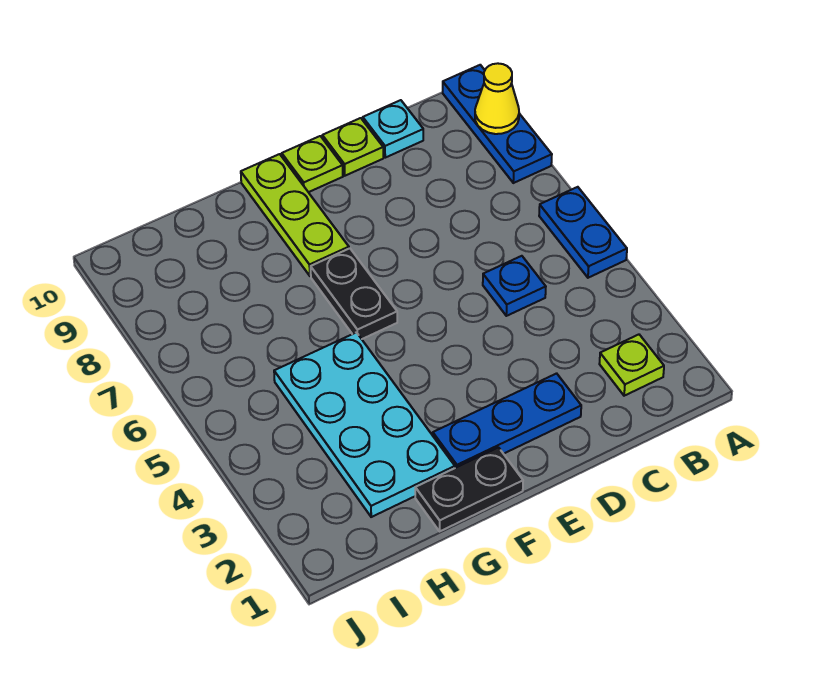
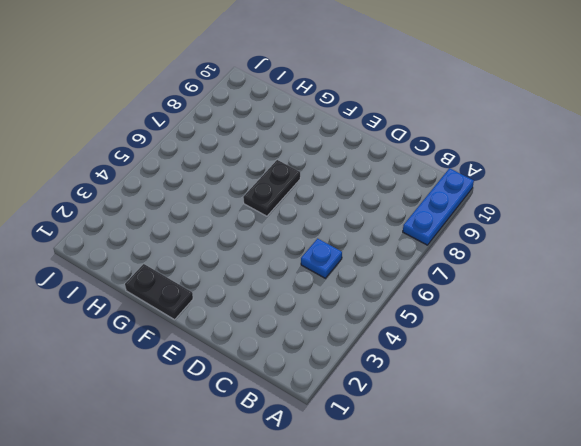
none -> blue plate A5:A6 level 1
none -> lime plate B2 level 1
none -> cyan plate C10 level 1

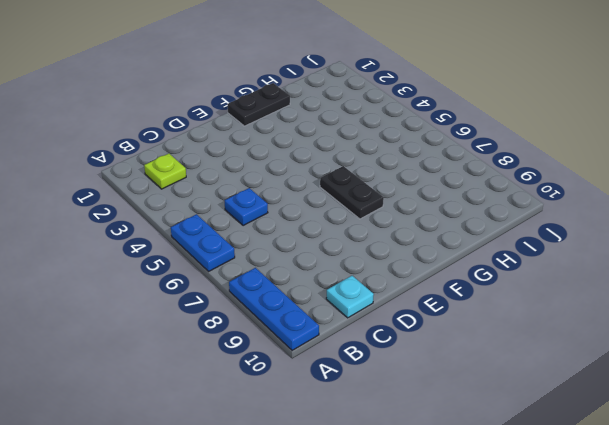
none -> blue plate D2:F2 level 1
none -> lime plate D10 level 1
none -> lime plate E10 level 1

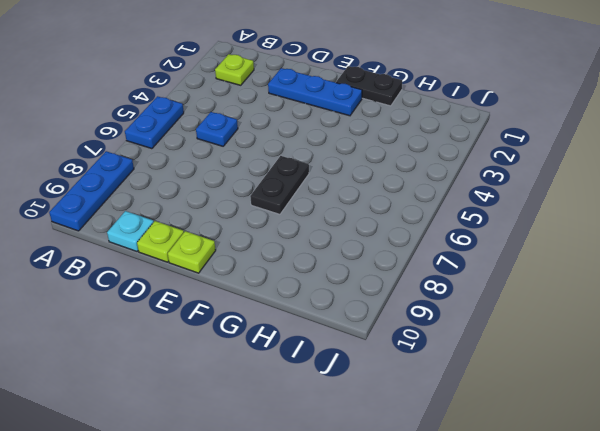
none -> lime plate F8:F10 level 1
none -> cyan plate G2:H5 level 1
none -> yellow cone A9 level 2

